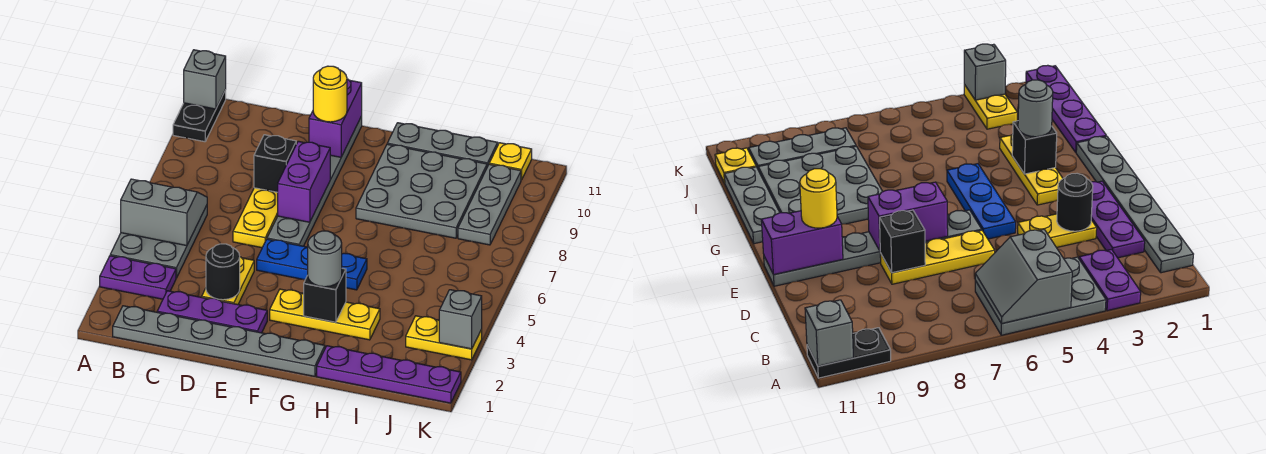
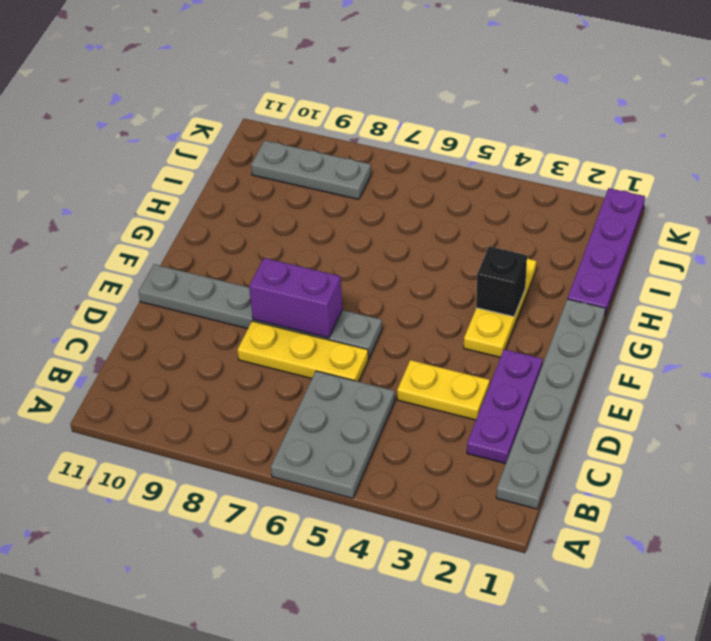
grey plate A5:C6 level 1 -> grey plate A4:B6 level 1
none -> purple plate A3:B3 level 1
none -> black plate A10:A11 level 1
none -> blue plate E5:G5 level 1

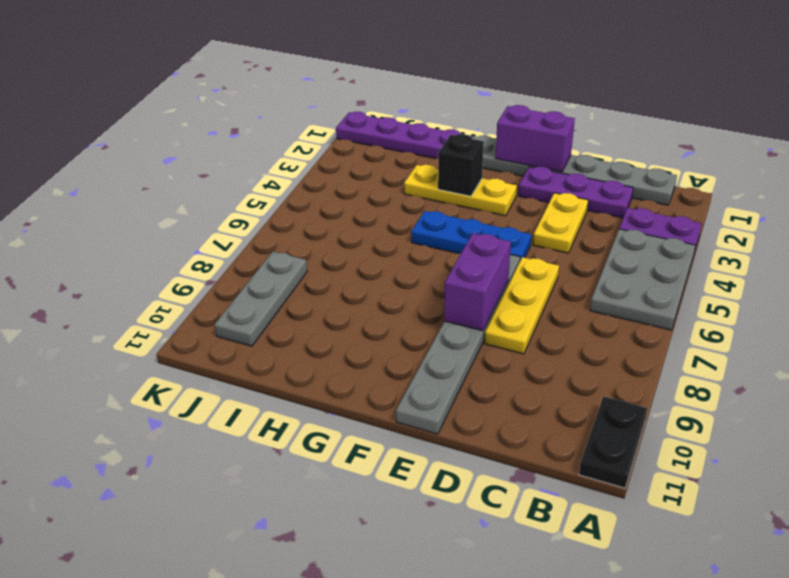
purple brick E1:F1 level 2 -> purple brick E10:E11 level 2
none -> grey plate G8:I10 level 1
none -> grey plate G11:I11 level 1
none -> yellow plate J3:K3 level 1

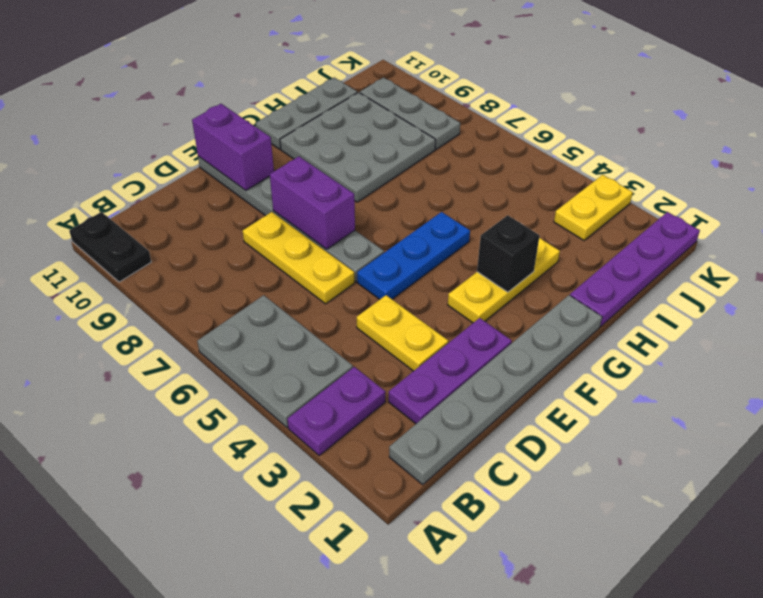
none -> yellow plate J11 level 1
none -> grey slope A5:B6 level 2 top 5
none -> grey brick A11 level 2

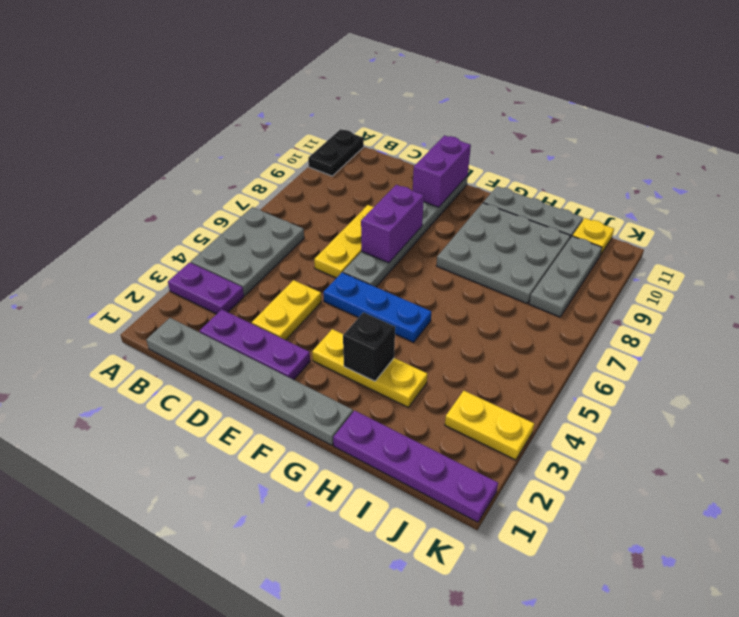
none -> grey slope A5:B6 level 2 top 5
none -> grey brick A11 level 2
none -> black round brick D3 level 2

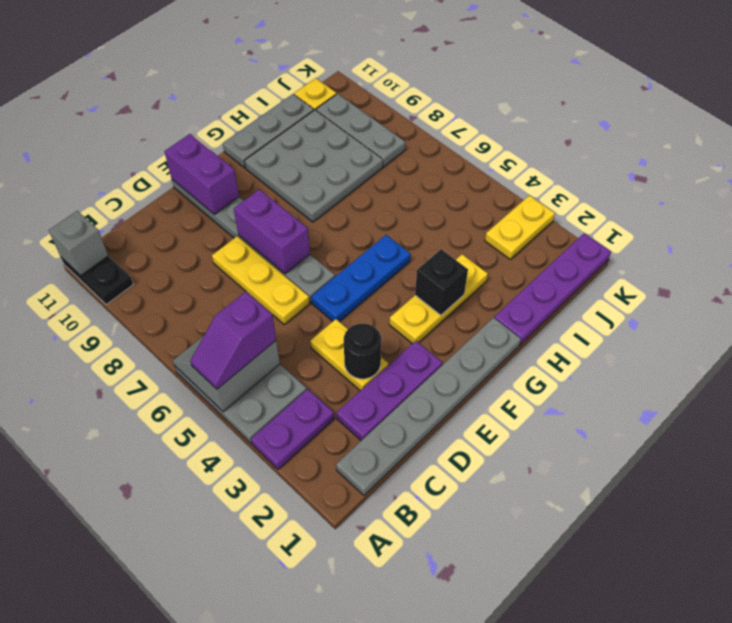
purple slope A5:B5 level 3 top B -> none
none -> black brick D8 level 2
none -> grey brick K3 level 2
none -> yellow round brick E10 level 3

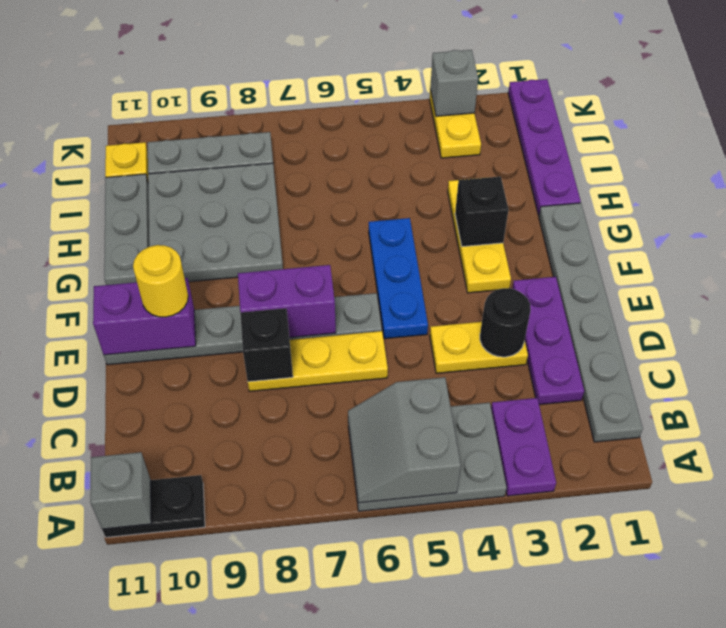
none -> grey round brick G3 level 3

